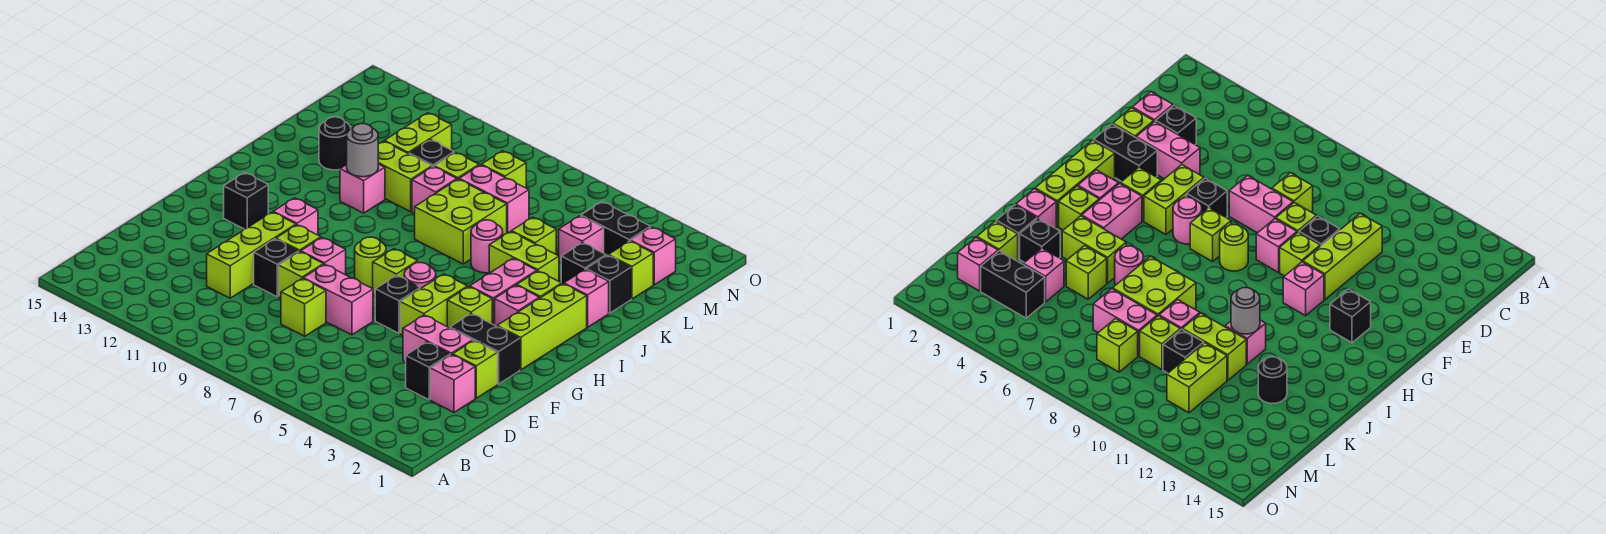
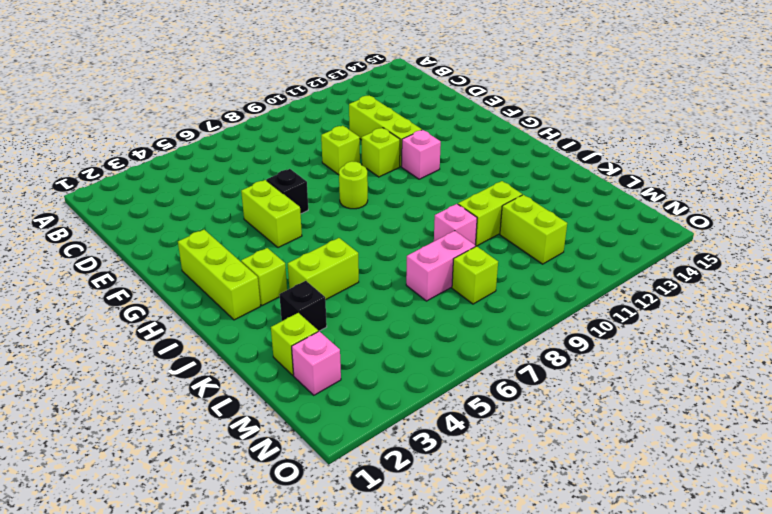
none -> pink brick D2 level 1
none -> black brick D3 level 1
none -> lime brick D8 level 1
none -> lime brick E2 level 1

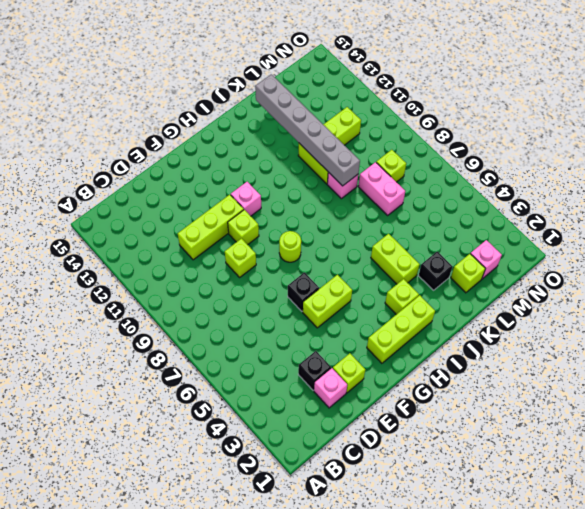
grey brick K9:K14 level 2 -> none
none -> lime brick D8 level 1
none -> pink brick E3:E4 level 1
none -> pink brick E7:E8 level 1
none -> black brick E10 level 1

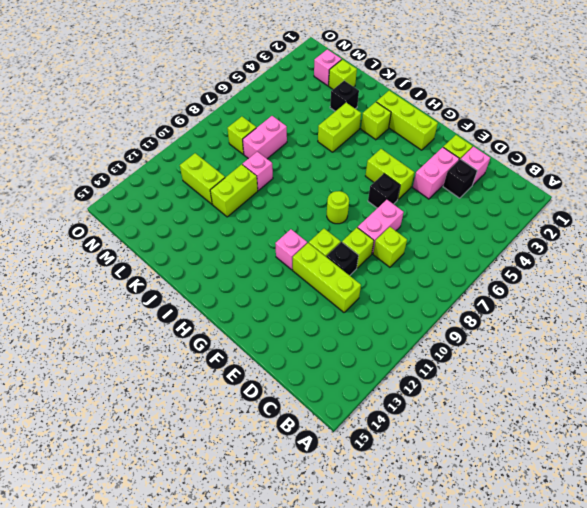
none -> black brick F2:F3 level 1
none -> pink brick F9 level 1
none -> lime brick G4 level 1
none -> pink round brick G6 level 1

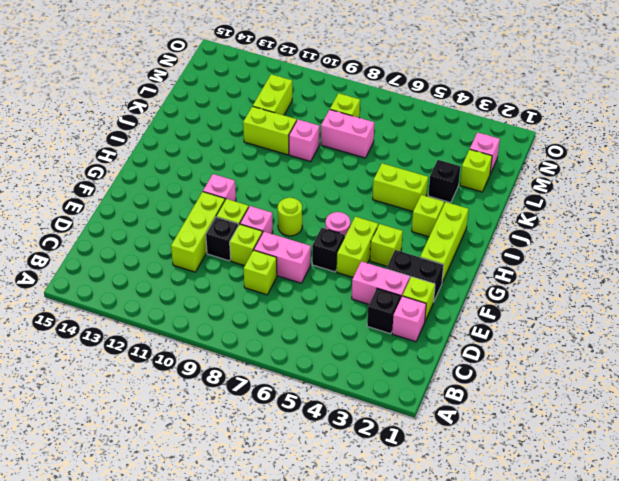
none -> lime brick G7 level 1
none -> black brick G13 level 1
none -> pink brick H3 level 1
none -> pink brick H4:I4 level 1

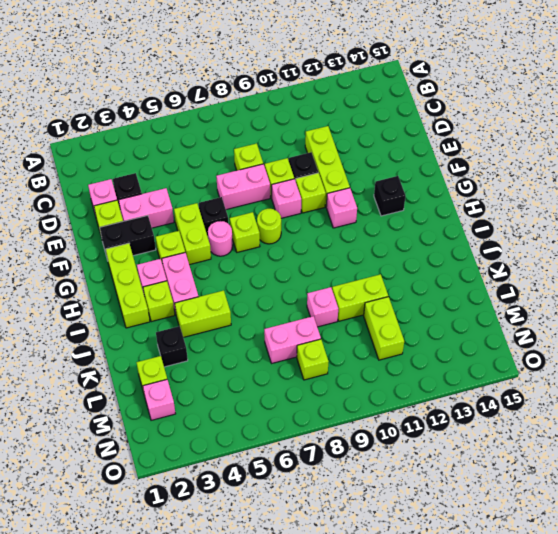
none -> pink brick J2 level 1
none -> pink round brick J6 level 1
none -> lime brick J7:K8 level 1
none -> pink brick J11 level 1

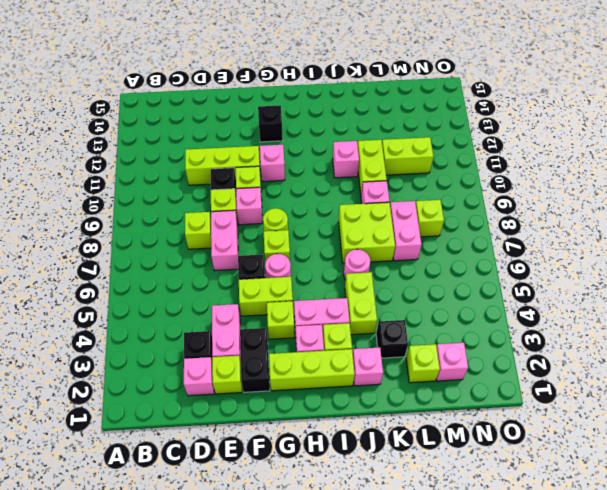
none -> black brick K2 level 1
none -> lime brick K5 level 1
none -> black round brick K13 level 1
none -> pink brick L4 level 1

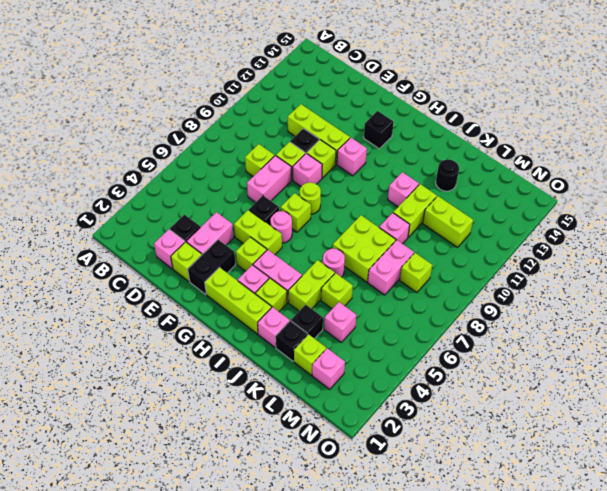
none -> lime brick L9 level 1
none -> black brick L10 level 1
none -> black brick M3:M4 level 1
none -> grey round brick J11 level 2

